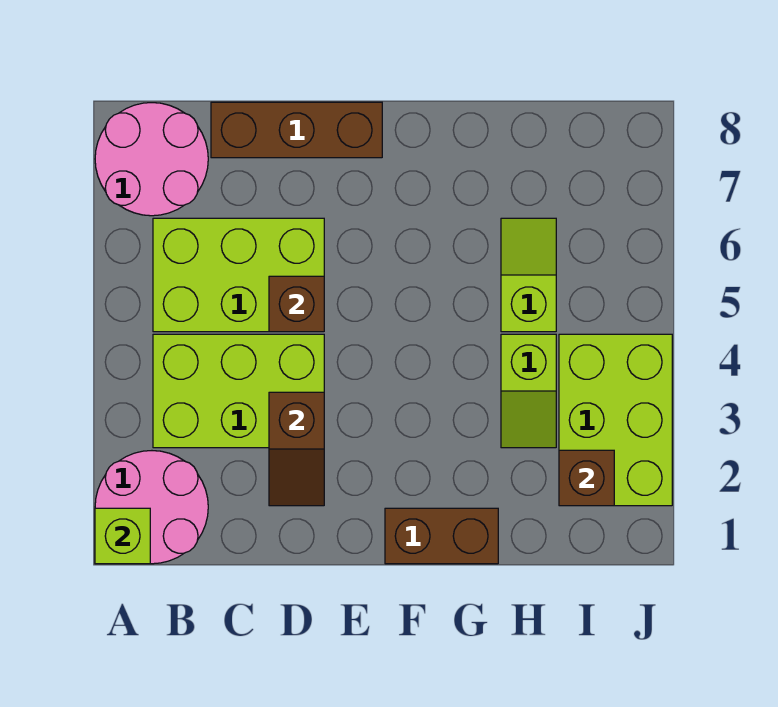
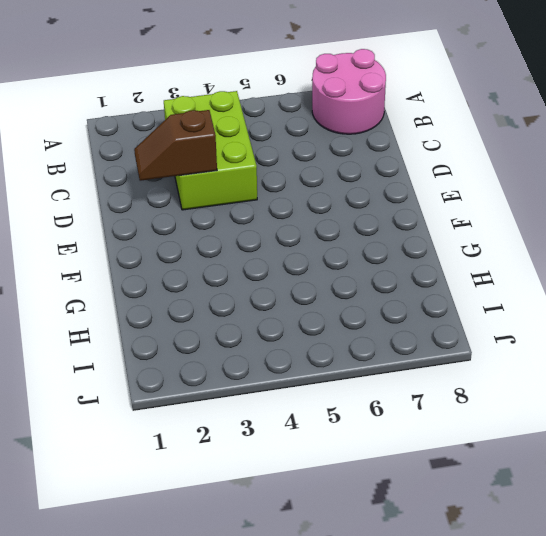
none -> pink round brick A1:B2 level 1
none -> lime brick B5:D6 level 1
none -> brown brick C8:E8 level 1

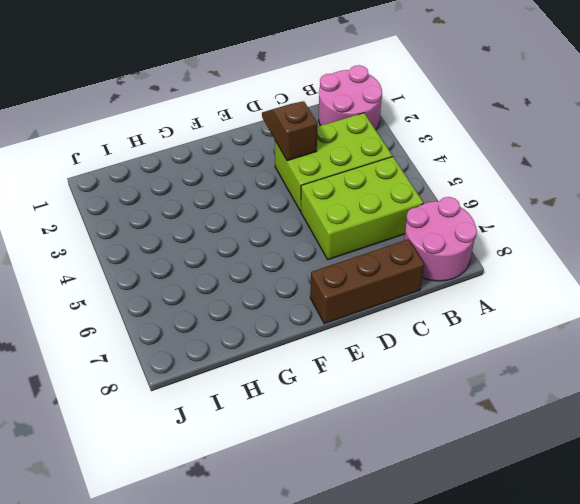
none -> brown brick F1:G1 level 1
none -> lime slope H3:H4 level 1 top 4
none -> lime slope H5:H6 level 1 top 5

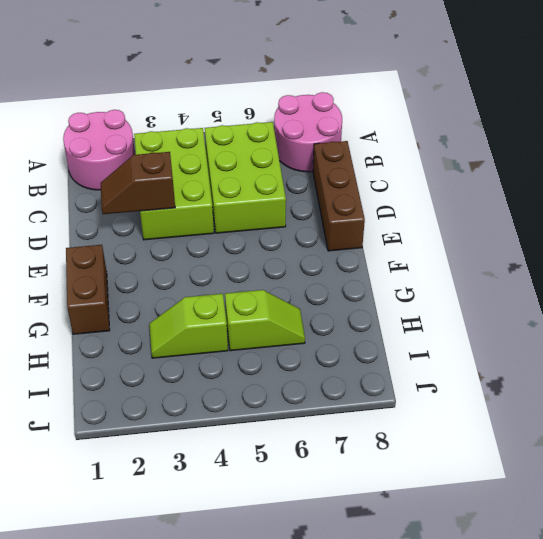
none -> lime brick I2:J4 level 1
none -> lime brick A1 level 2
none -> brown brick D5 level 2

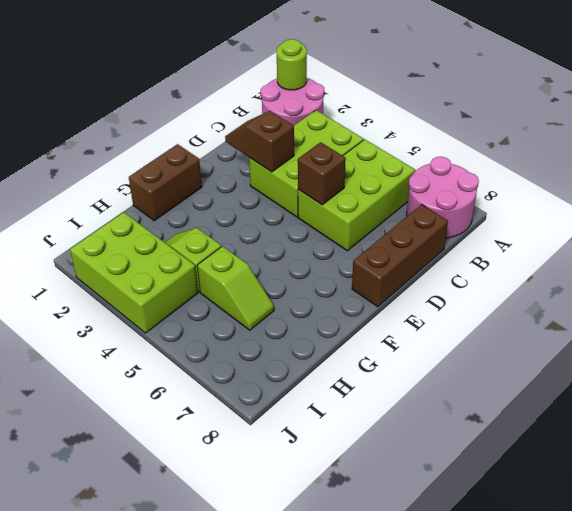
lime round brick A1 level 2 -> lime brick A1 level 2
none -> brown brick I2 level 2

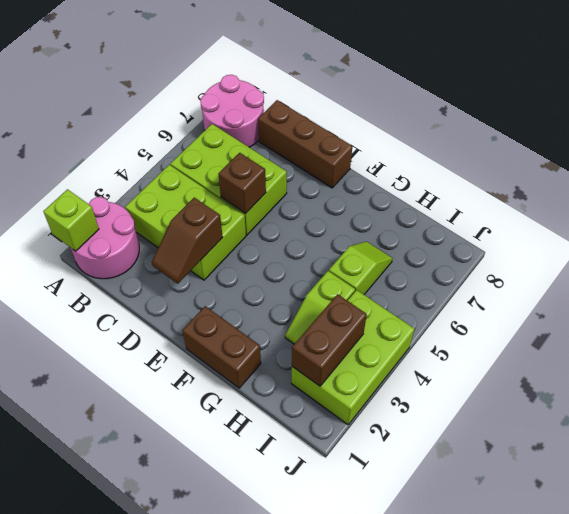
brown brick I2:I3 level 2 -> brown brick I2 level 2

